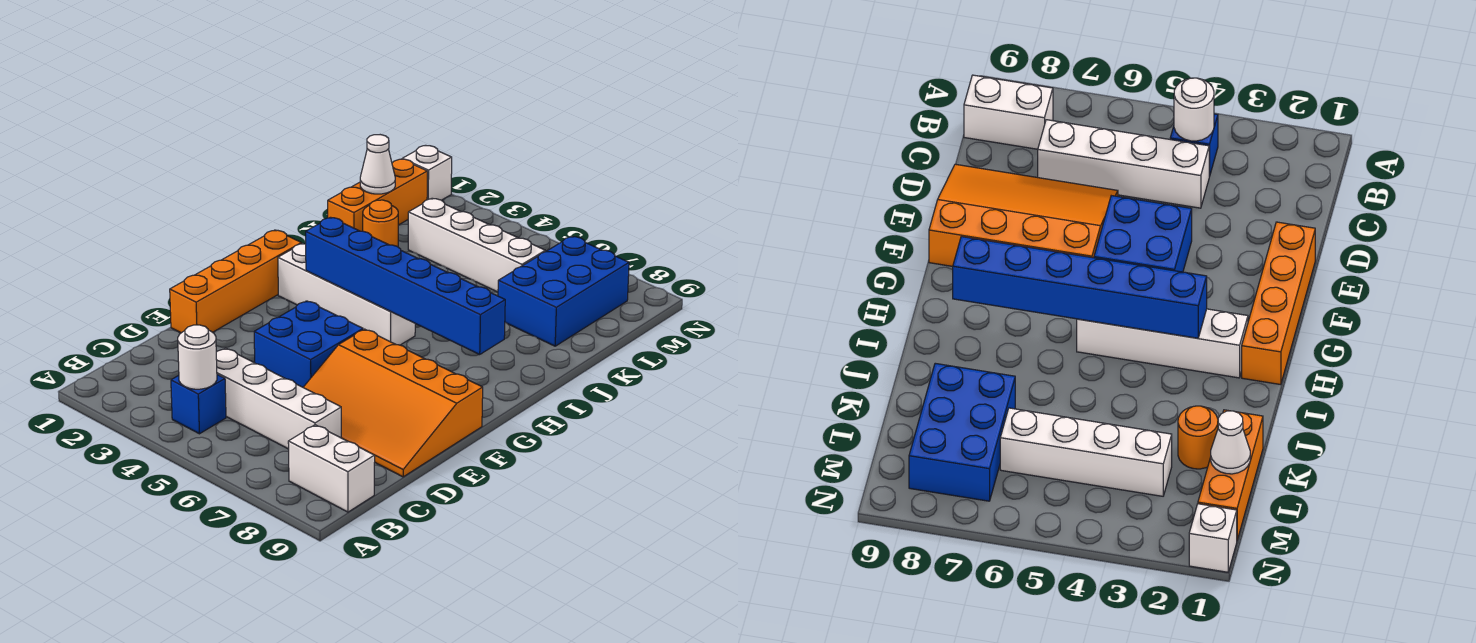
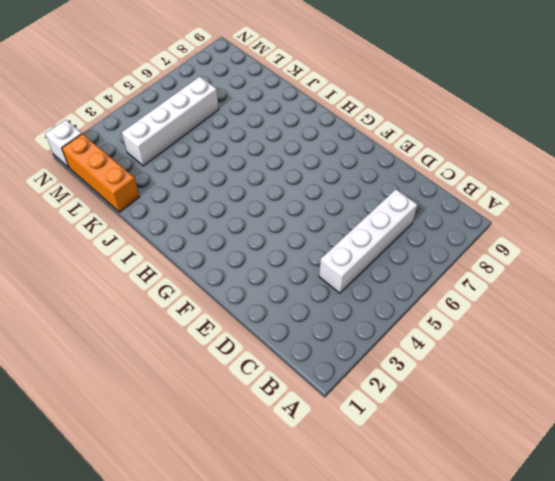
none -> blue brick B4 level 1
none -> white brick B8:B9 level 1
none -> orange slope D6:F9 level 1 top F

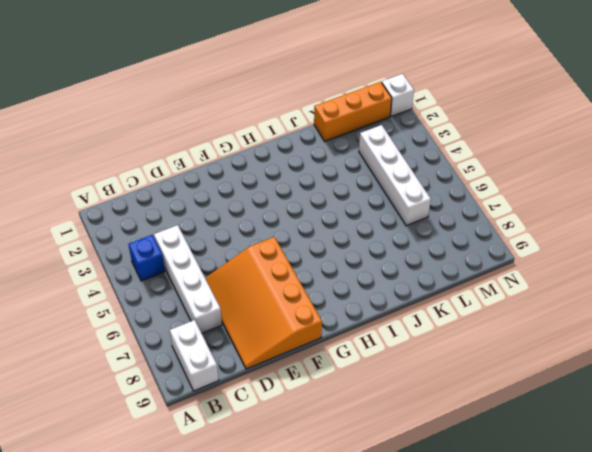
none -> orange brick E1:H1 level 1
none -> blue brick E4:F5 level 1
none -> white brick H2:H5 level 1

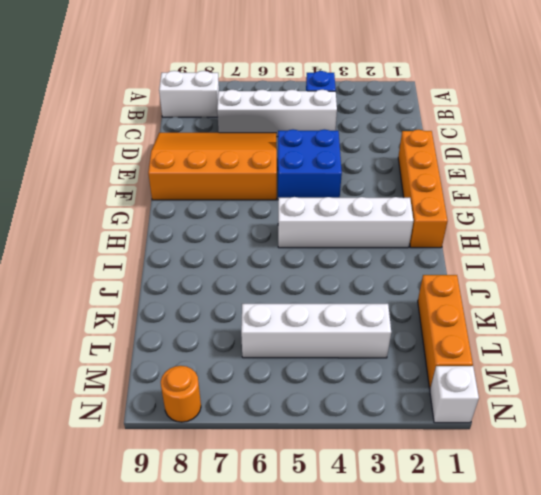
orange round brick N8 level 1 -> orange round brick K2 level 1
none -> blue brick K7:M8 level 1
none -> white round brick B4 level 2
none -> blue brick H3:H8 level 2

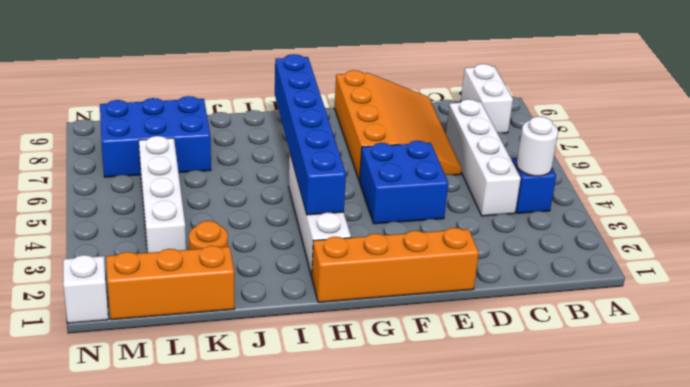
none -> white cone L1 level 2

